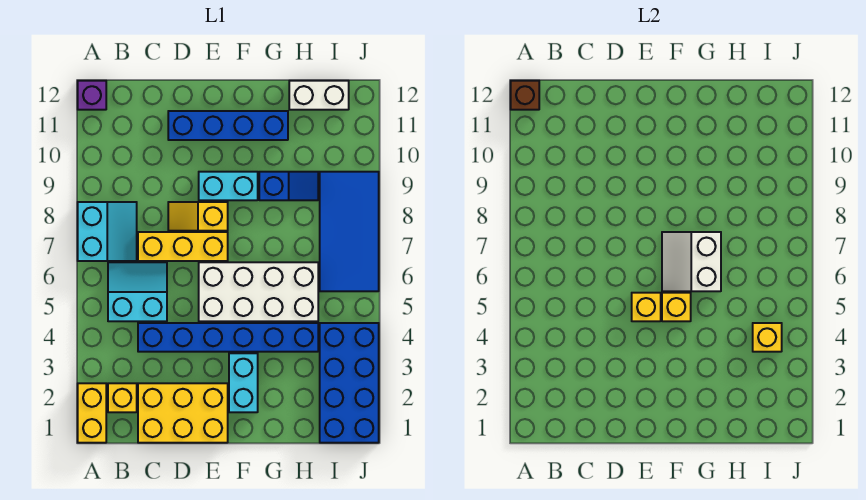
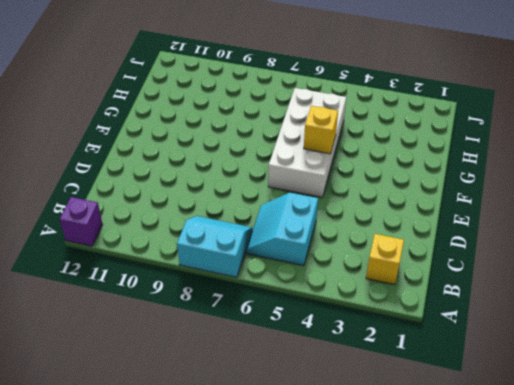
none -> yellow brick A1:A2 level 1
none -> yellow brick C1:E2 level 1
none -> blue brick C4:H4 level 1

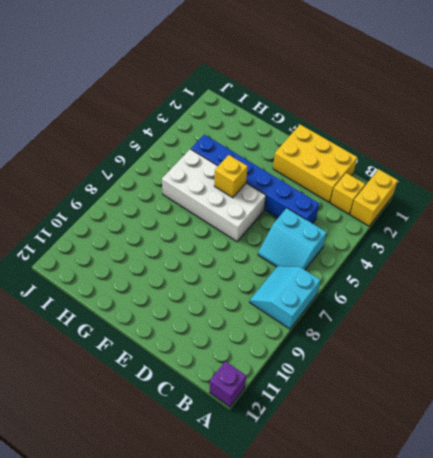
none -> yellow brick C7:E7 level 1
none -> yellow slope D8:E8 level 1 top E
none -> blue brick D11:G11 level 1

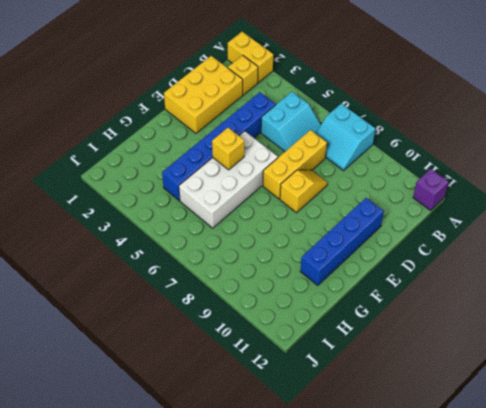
none -> cyan brick E9:F9 level 1
none -> cyan brick F2:F3 level 1
none -> blue slope G9:H9 level 1 top G

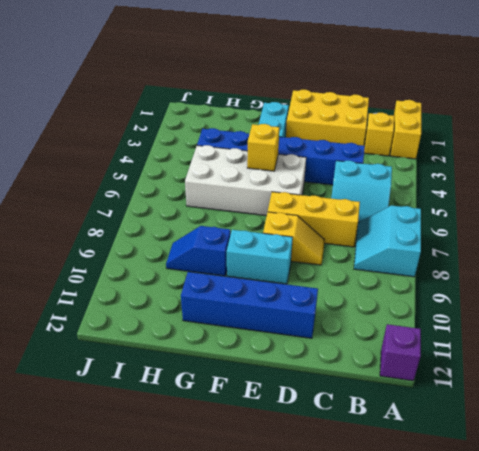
none -> white brick H12:I12 level 1
none -> blue brick I1:J4 level 1
none -> blue tile I6:J9 level 1

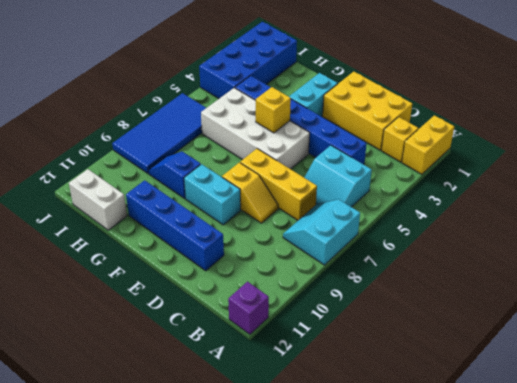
none -> brown brick A12 level 2
none -> yellow brick E5 level 2
none -> white slope F6:G7 level 2 top G

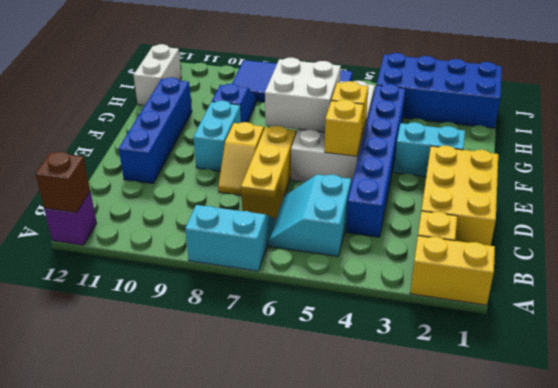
white brick F6:G7 level 2 -> white slope F6:G7 level 2 top G
none -> yellow brick I4 level 2

